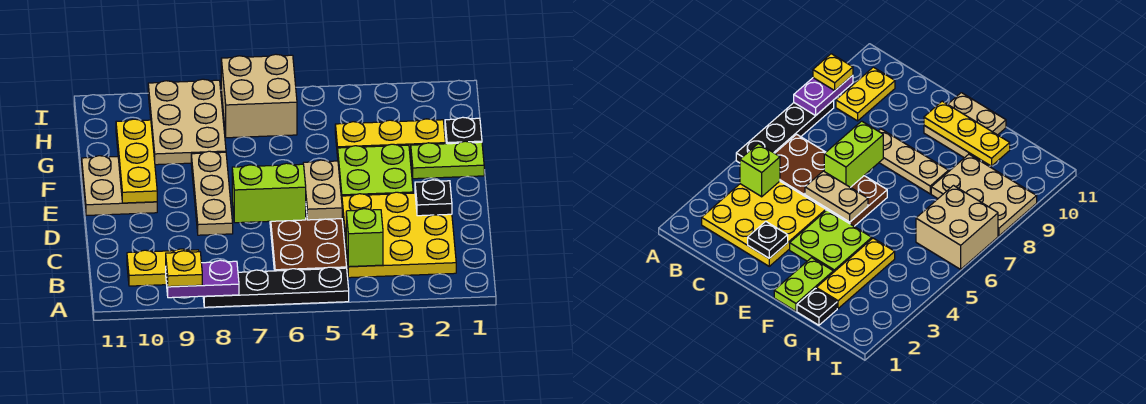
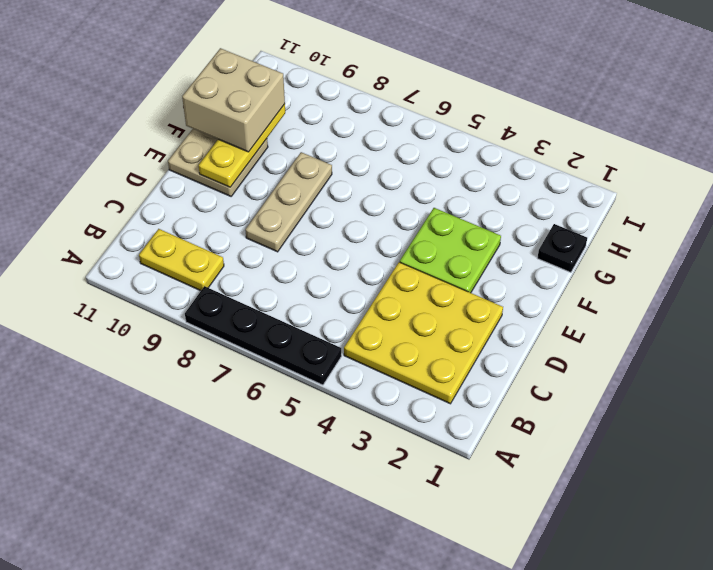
tan brick F10:G11 level 3 -> tan brick H6:I7 level 1
none -> brown plate B5:E6 level 1
none -> lime plate F1:F2 level 1
none -> yellow plate G2:G4 level 1

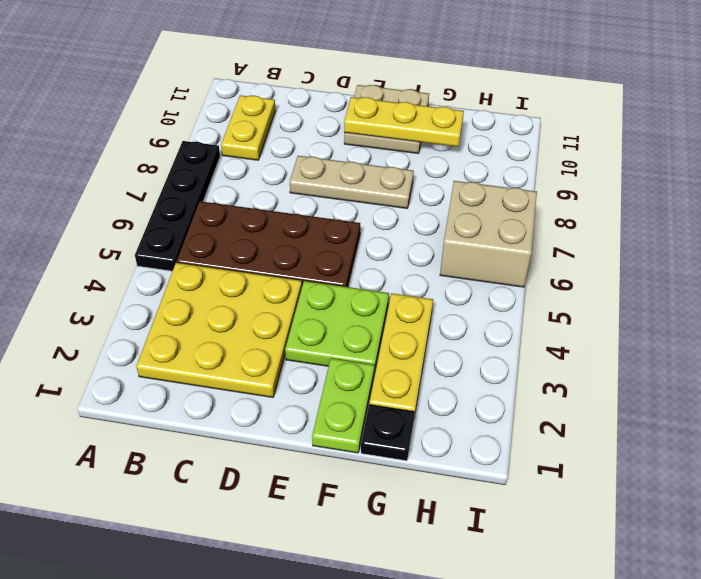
none -> tan plate G8:I9 level 1
none -> purple plate A8:A9 level 2
none -> lime brick B4 level 2

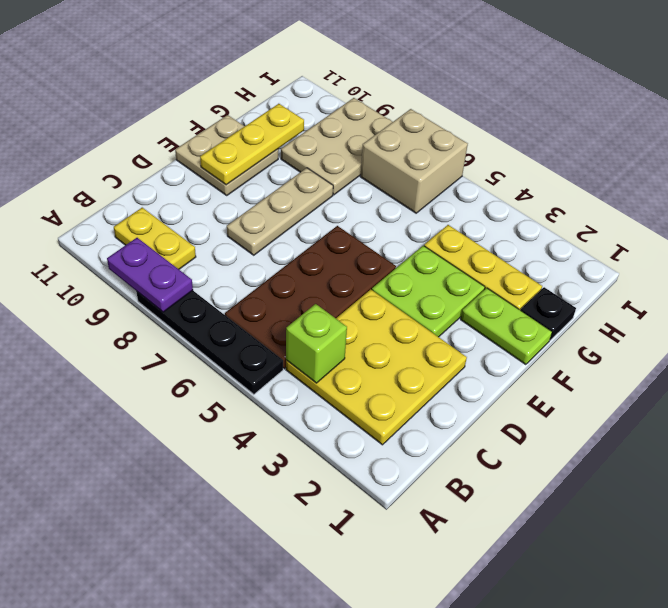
none -> black plate D2 level 2
none -> tan plate D5:E5 level 2
none -> lime brick D6:D7 level 2

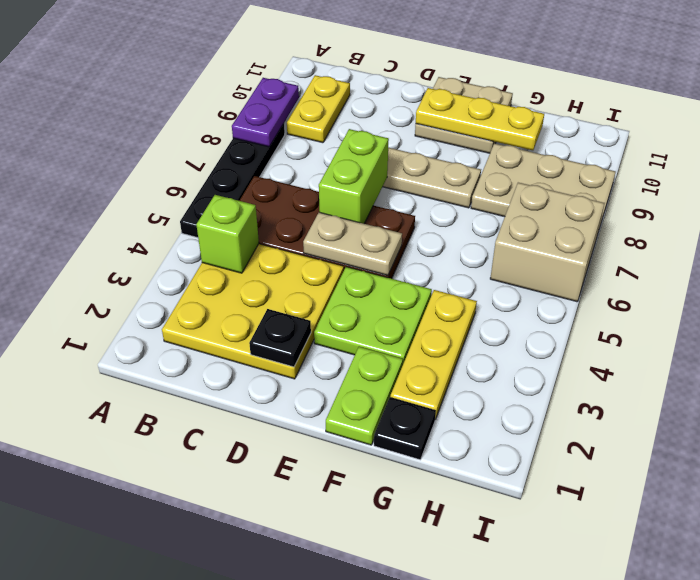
none -> yellow plate A9 level 3

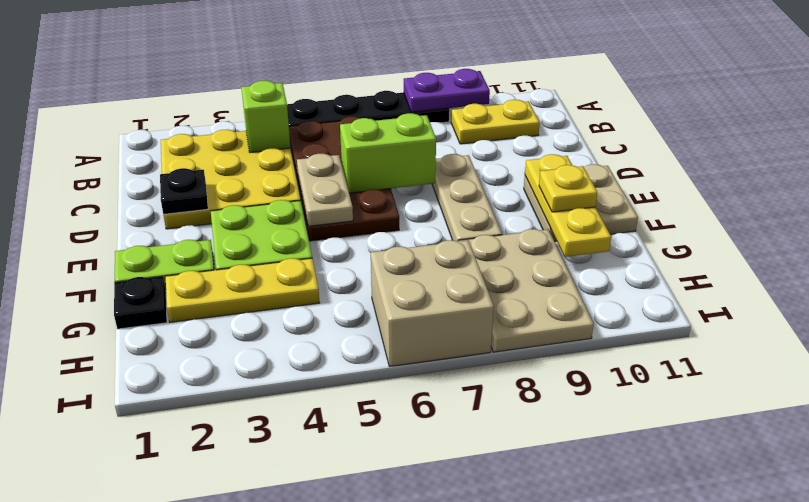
yellow plate F10 level 3 -> yellow plate A9 level 3

